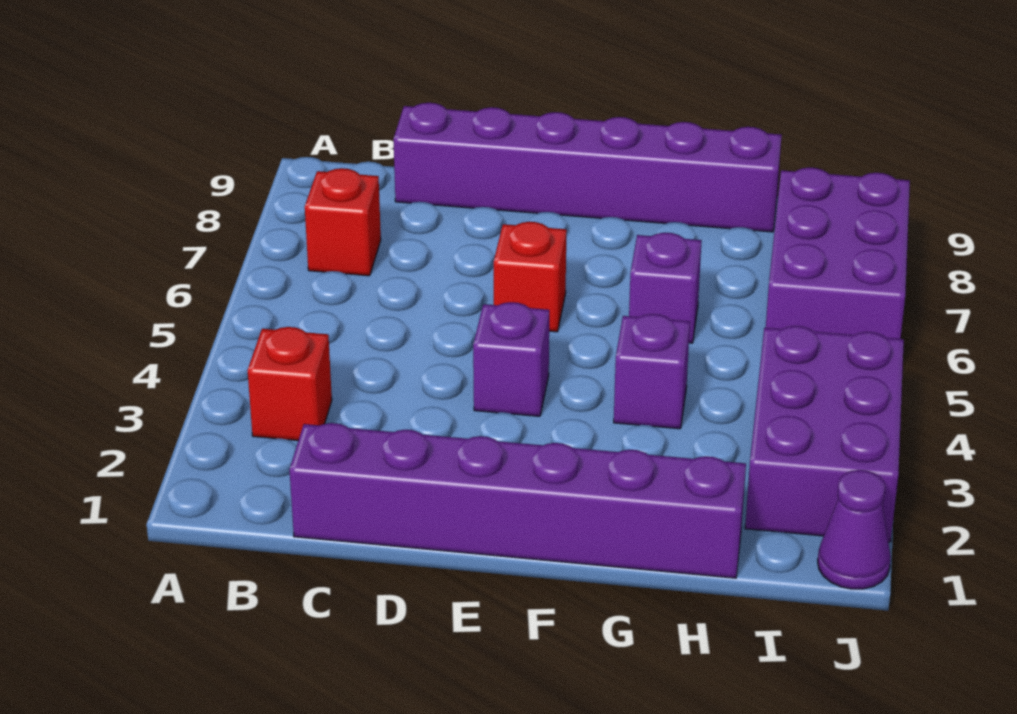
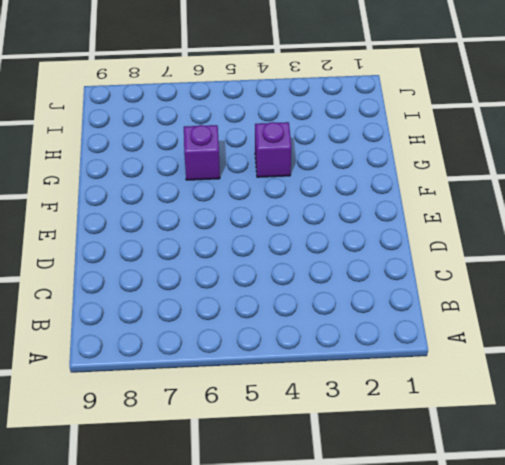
none -> red brick B3 level 1
none -> red brick B7 level 1

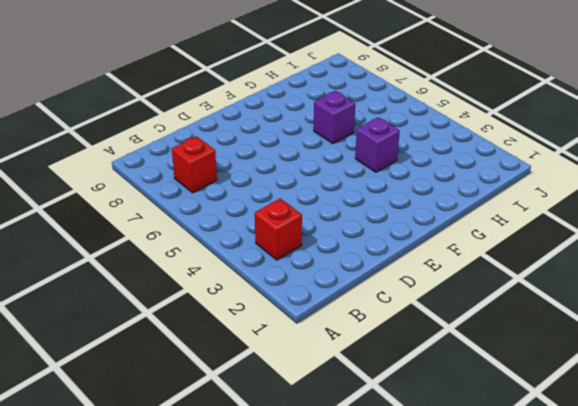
none -> purple brick C1:H1 level 1
none -> purple brick C9:H9 level 1

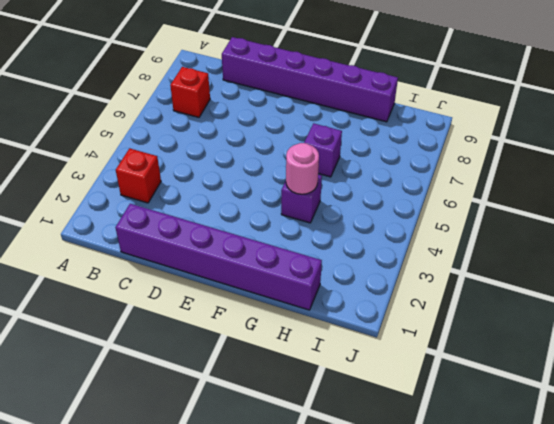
pink round brick G4 level 2 -> none
none -> purple brick E4 level 1
none -> red brick E6 level 1

